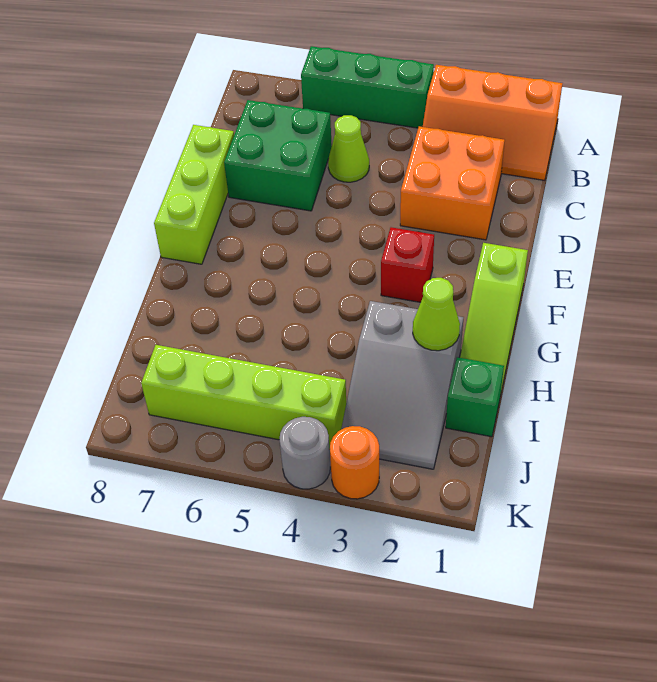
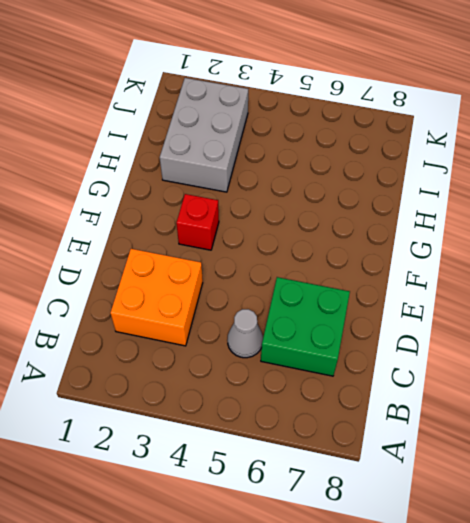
grey cone C5 level 1 -> lime cone C5 level 1
grey brick H2:J3 level 1 -> grey slope H2:J3 level 1 top H
none -> orange slope A1:B3 level 1 top A
none -> green brick A4:A6 level 1
none -> lime brick D8:F8 level 1

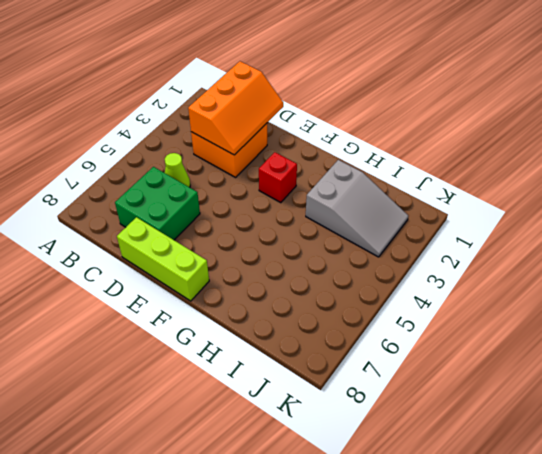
orange slope C1:D3 level 2 top C -> orange slope A1:B3 level 1 top A
none -> green brick A4:A6 level 1
none -> lime slope F1:H1 level 1 top F
none -> green brick I1 level 1

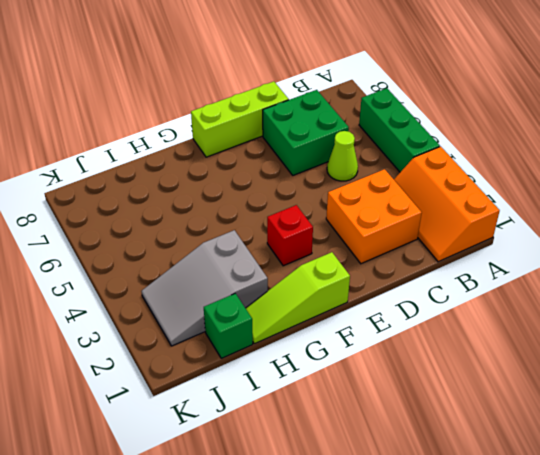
none -> lime brick J4:J7 level 1
none -> orange round brick K3 level 1
none -> grey round brick K4 level 1

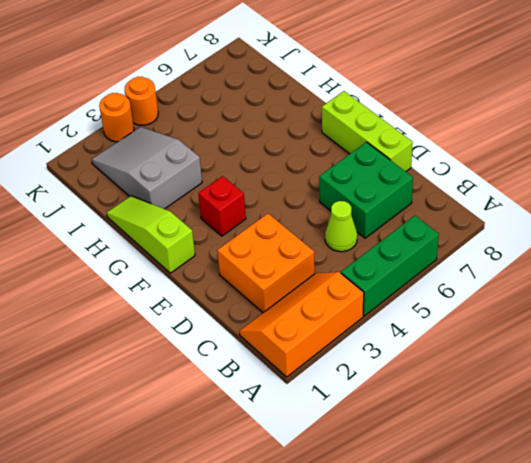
orange round brick K4 level 1 -> grey round brick K4 level 1
none -> green brick I1 level 1
none -> lime brick J4:J7 level 1
none -> lime cone H2 level 2

